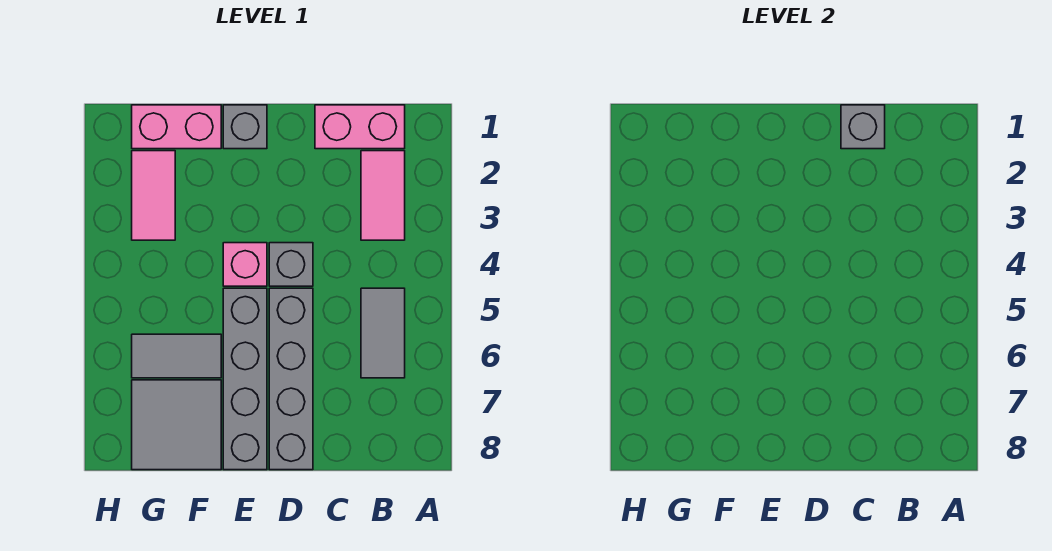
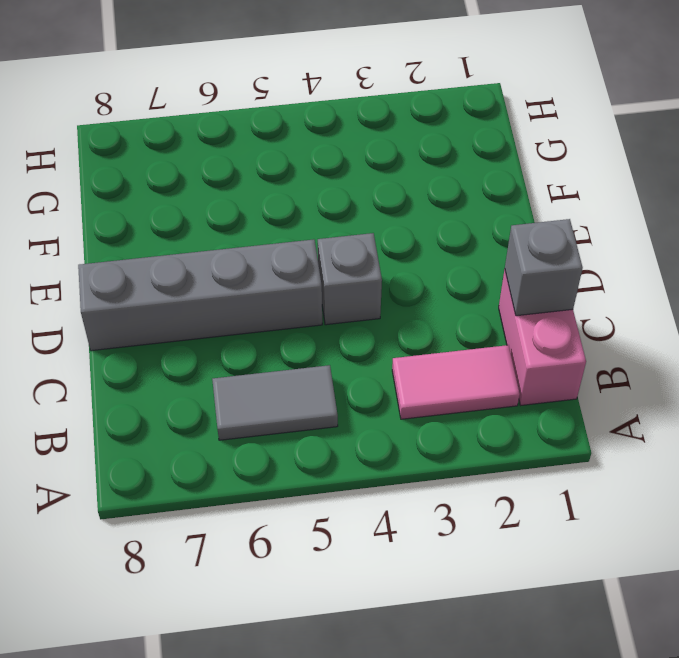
none -> grey brick E1 level 1
none -> pink brick E4 level 1
none -> grey brick E5:E8 level 1

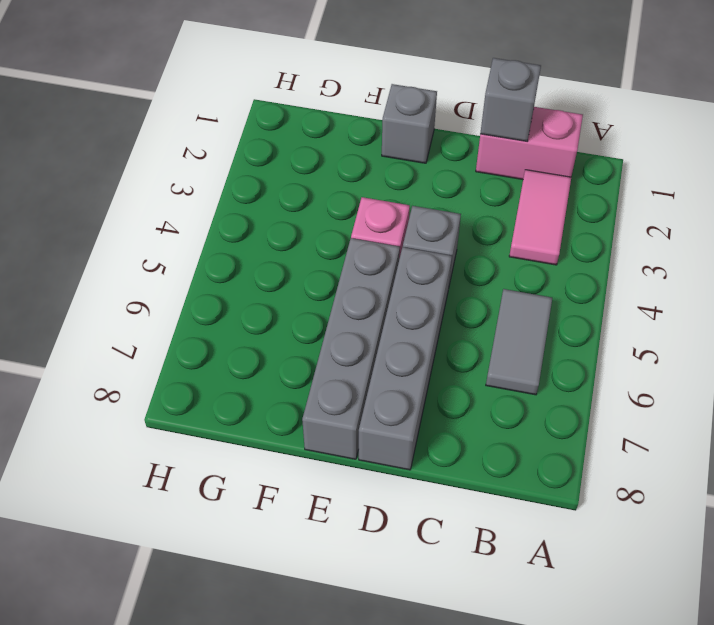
none -> pink brick F1:G1 level 1
none -> grey tile F6:G6 level 1
none -> grey tile F7:G8 level 1

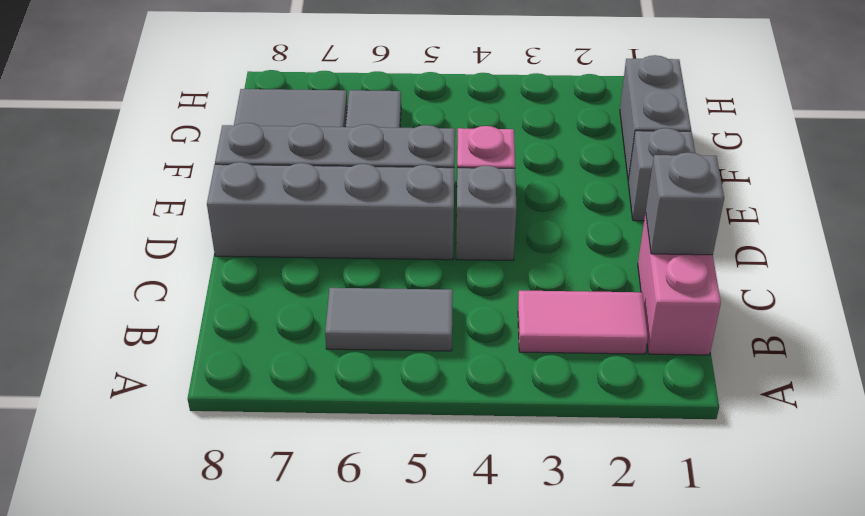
grey brick F1:G1 level 1 -> pink brick F1:G1 level 1
none -> pink tile G2:G3 level 1

